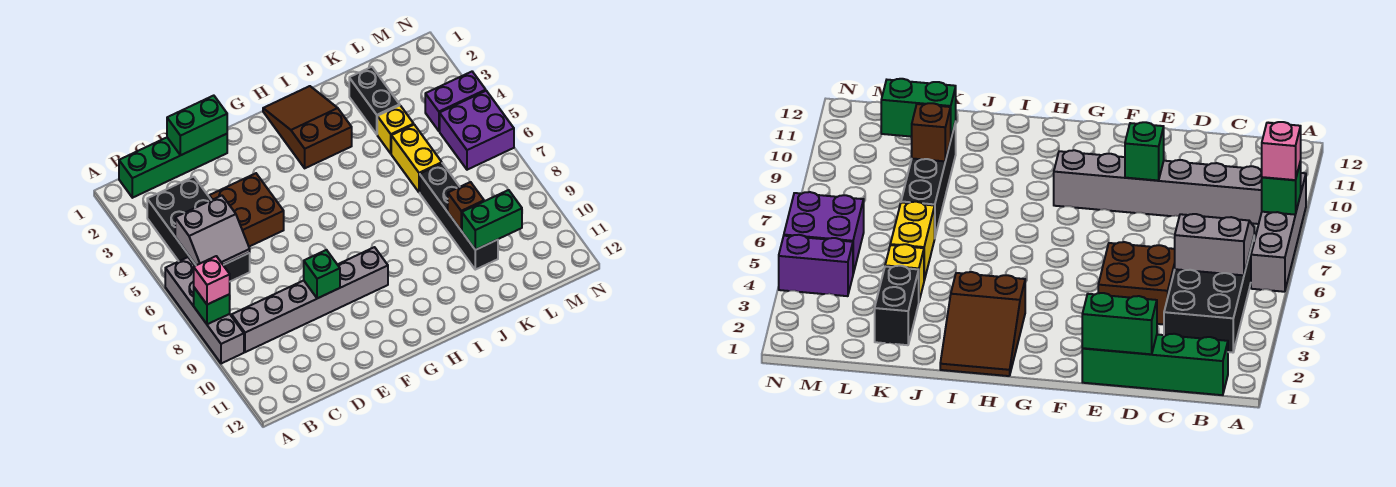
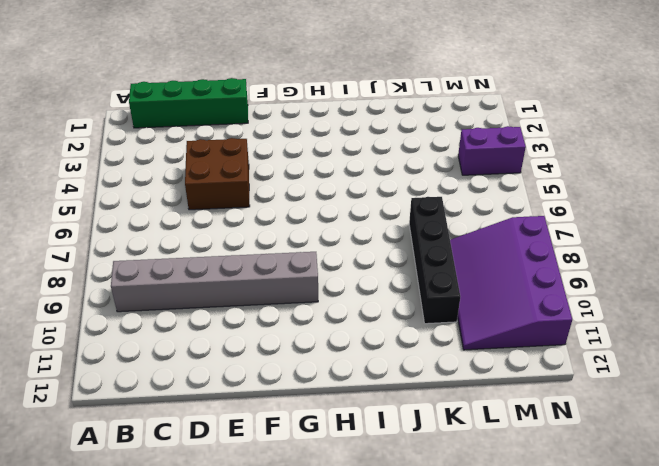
purple slope L8:N11 level 1 top N -> none
none -> grey brick A6:A9 level 1
none -> black brick B3:C6 level 1
none -> brown slope H1:I3 level 1 top 3

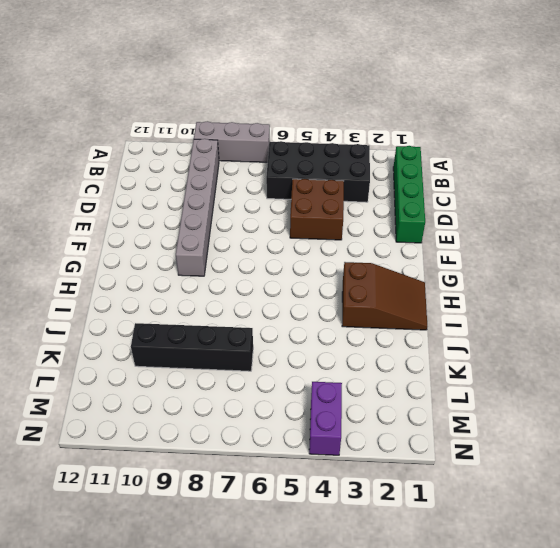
grey brick A7:A9 level 1 -> grey brick A6:A9 level 1
none -> black brick K2:K3 level 1
none -> yellow brick K4 level 1
none -> yellow brick K5:K6 level 1

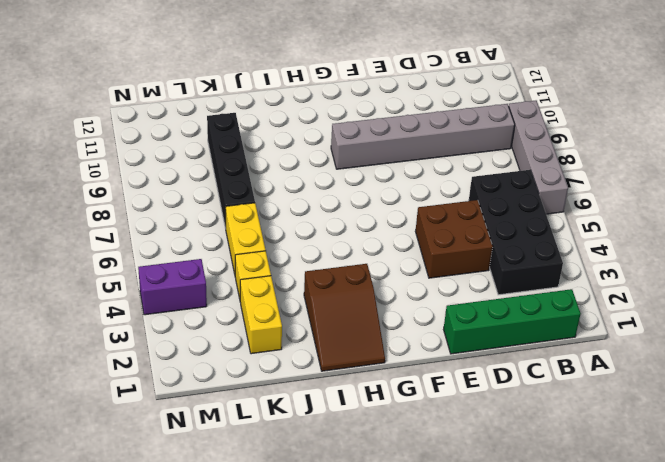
yellow brick K2:K3 level 1 -> black brick K2:K3 level 1
none -> purple brick M5:N6 level 1
none -> green brick A8 level 2
none -> grey slope B5:C6 level 2 top 5

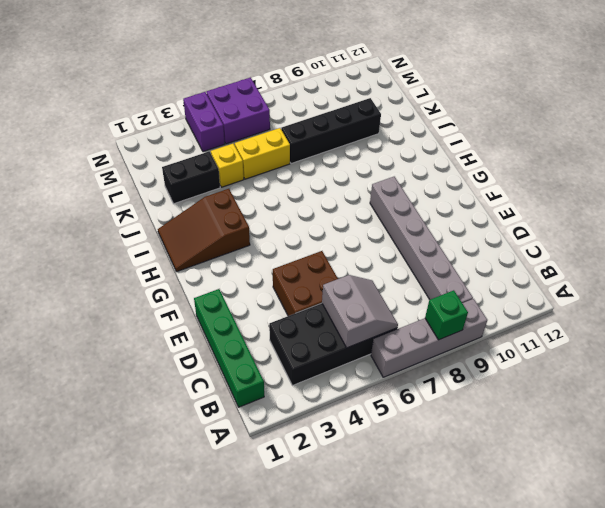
none -> green brick D1:E1 level 2
none -> green brick E9 level 2
none -> brown brick K9 level 2

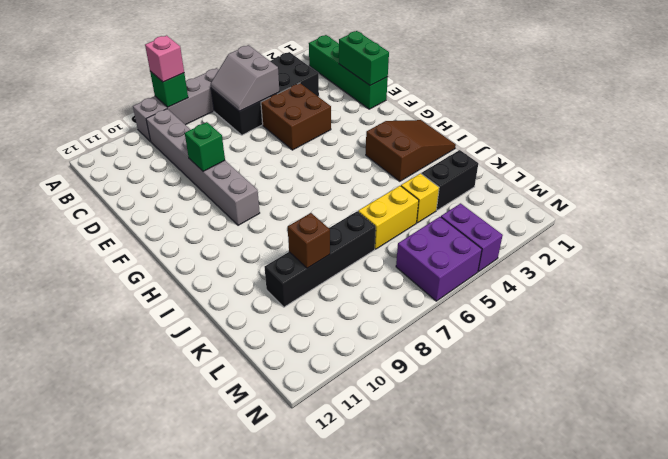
none -> green brick K10:L10 level 2

